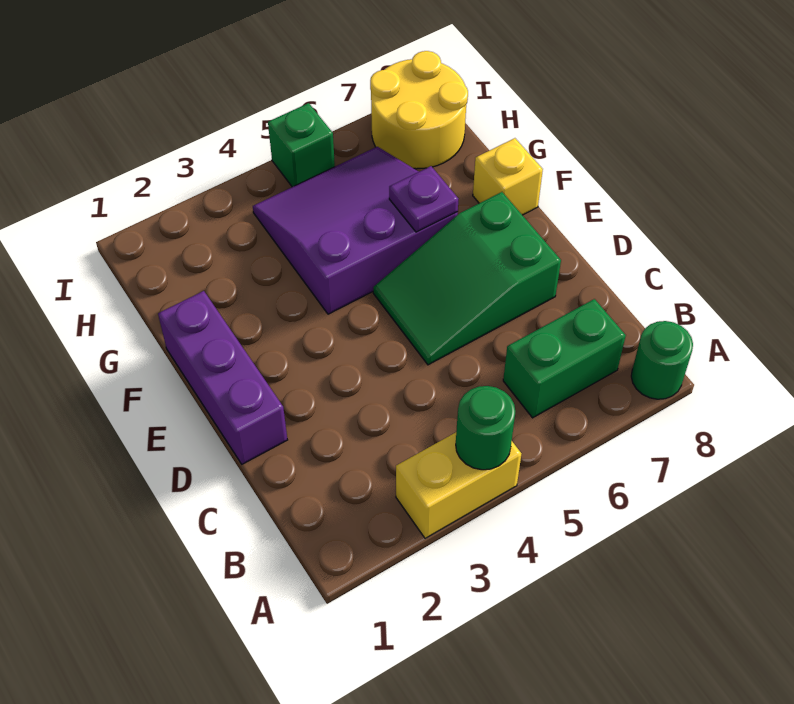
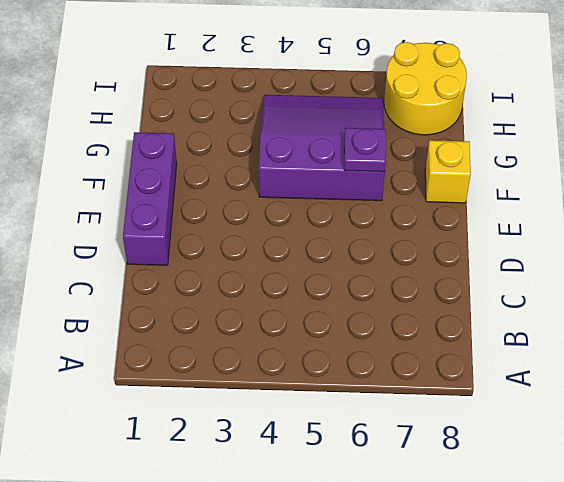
none -> yellow brick A3:A4 level 1
none -> green round brick A8 level 1

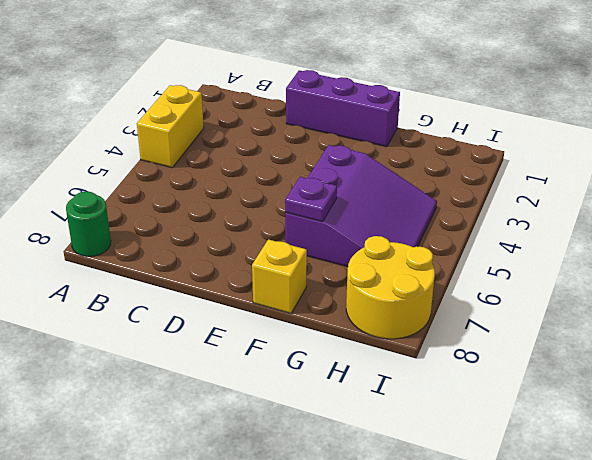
none -> green brick B6:B7 level 1
none -> green slope D5:E7 level 1 top 7

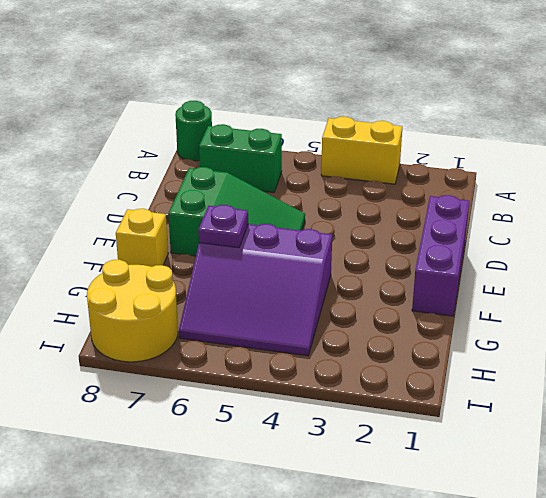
none -> green brick I5 level 1
none -> green round brick A4 level 2

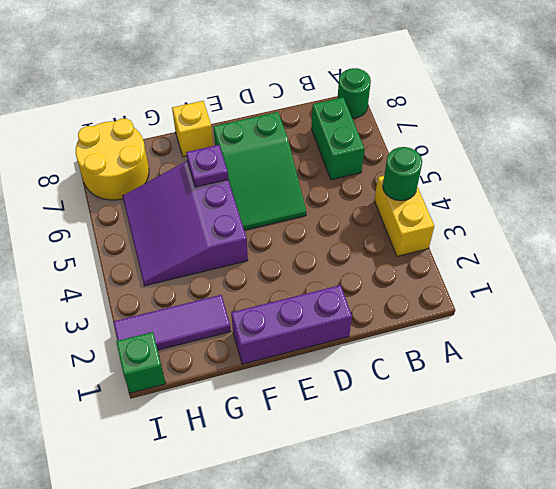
purple tile G2:I2 level 1 -> none
green brick I1 level 1 -> green brick I5 level 1

